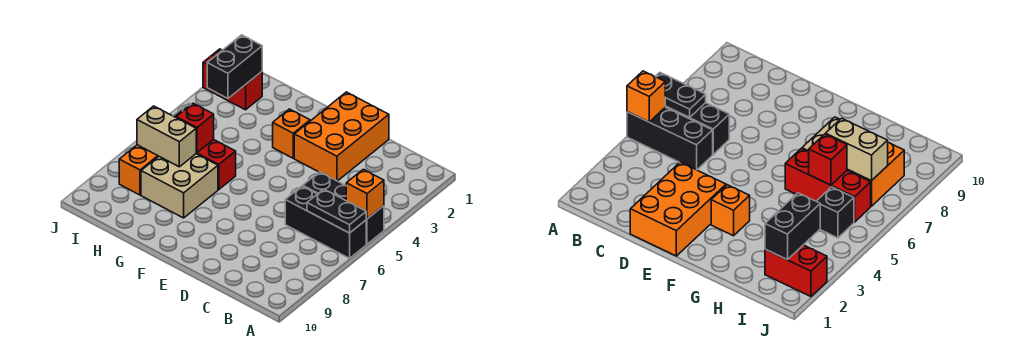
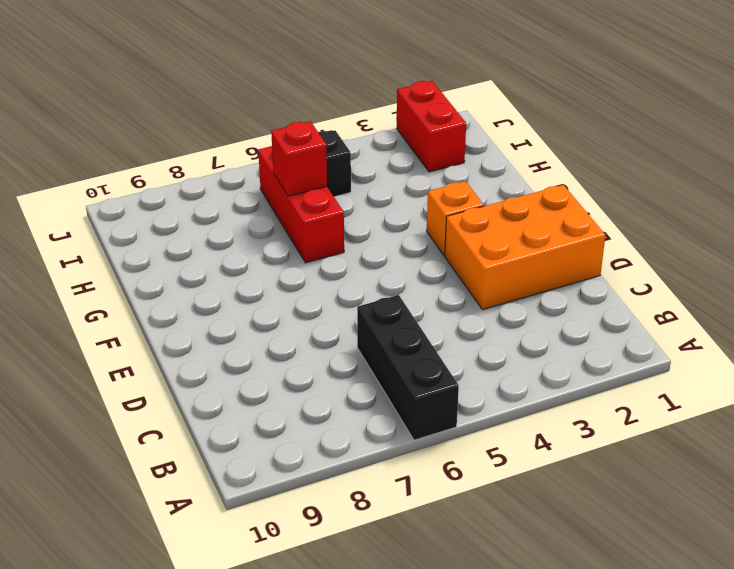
none -> black brick A5:C5 level 1
none -> tan brick G7:H8 level 1
none -> orange brick I7:I8 level 1

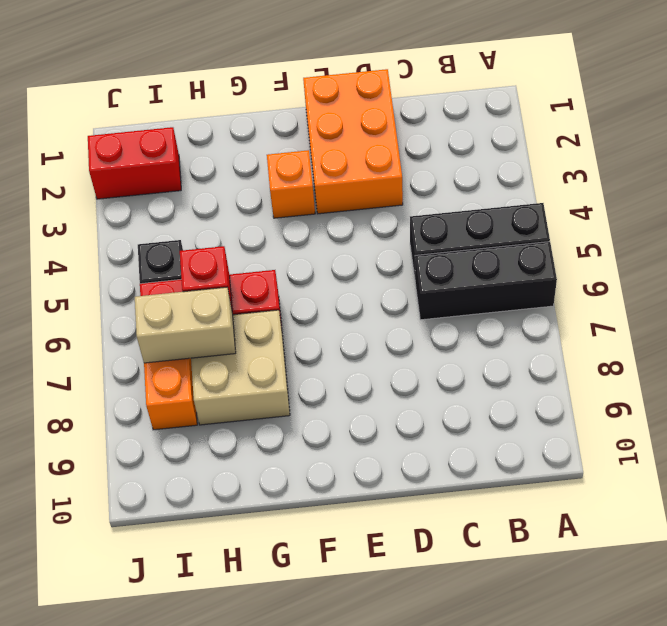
none -> orange brick A5 level 2
none -> black plate A6:B6 level 2
none -> black brick I2:I3 level 2

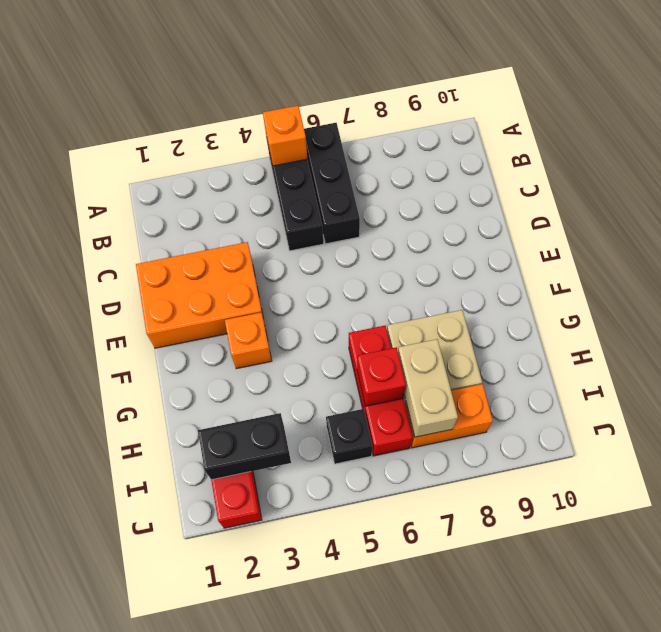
none -> black plate A6:B6 level 2

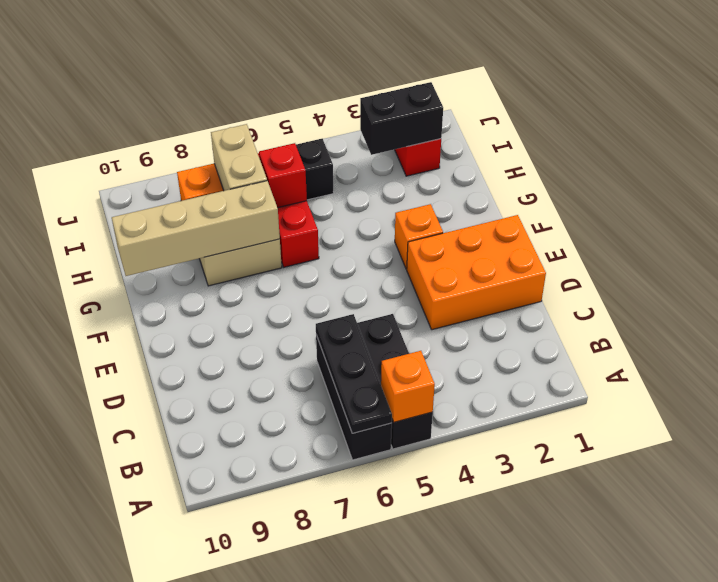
black plate A6:C6 level 2 -> black plate A6:B6 level 2
tan brick G7:G10 level 2 -> none

